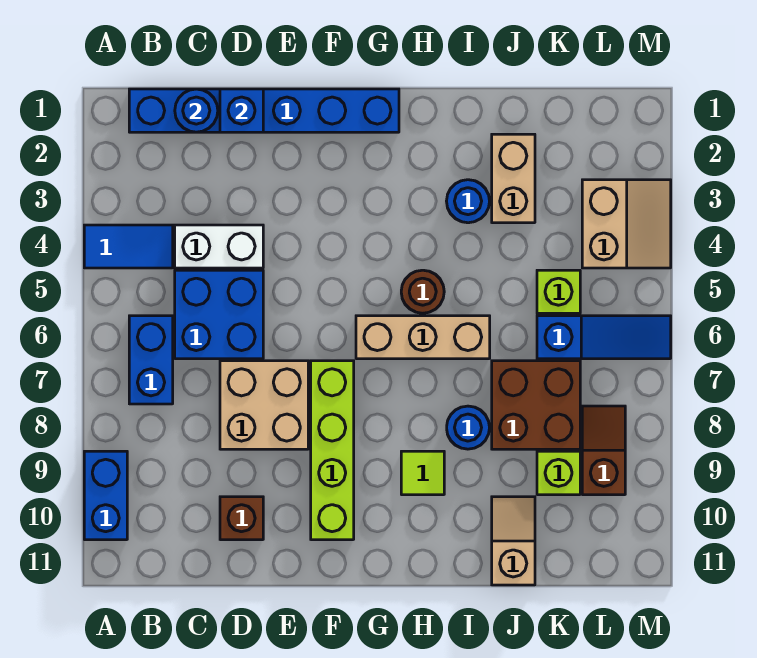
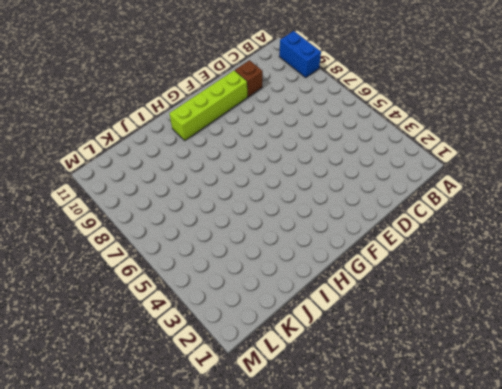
lime brick E10:H10 level 1 -> lime brick F7:F10 level 1
none -> blue tile A4:B4 level 1
none -> blue brick B1:G1 level 1
none -> blue brick B6:B7 level 1

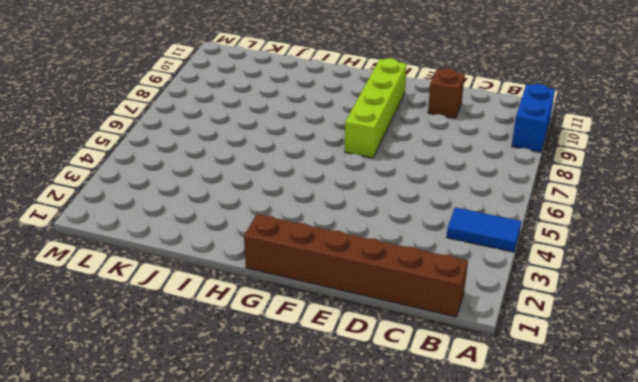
brown brick B1:G1 level 1 -> blue brick B1:G1 level 1
none -> blue brick B6:B7 level 1
none -> white brick C4:D4 level 1
none -> blue brick C5:D6 level 1

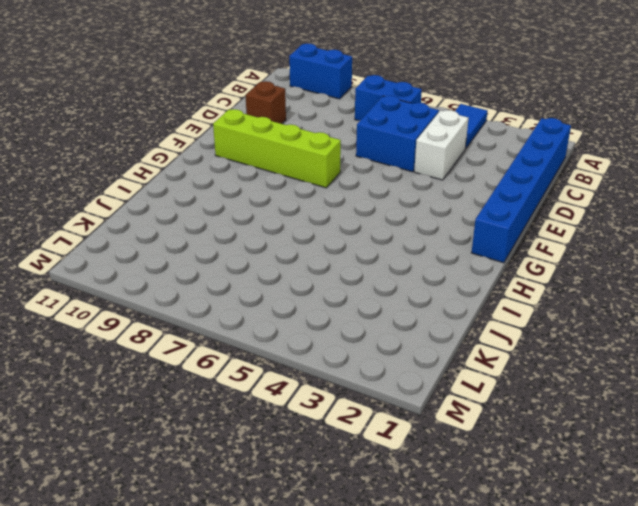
none -> tan brick D7:E8 level 1
none -> tan brick G6:I6 level 1
none -> brown round brick H5 level 1

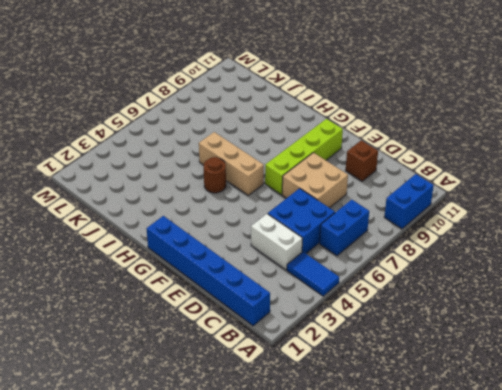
none -> lime tile H9 level 1
none -> blue round brick I3 level 1
none -> blue round brick I8 level 1

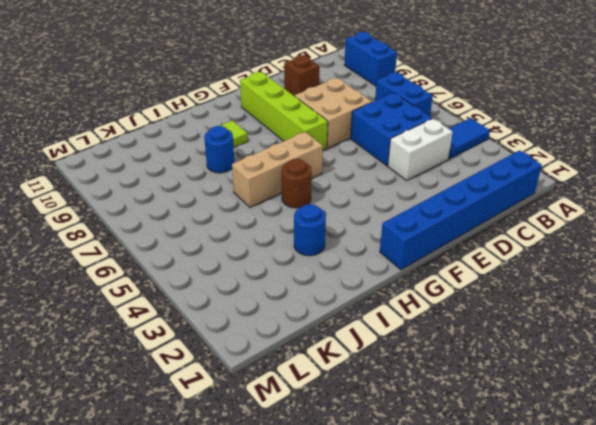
none -> tan brick J2:J3 level 1
none -> brown brick J7:K8 level 1
none -> tan slope J10:J11 level 1 top 11

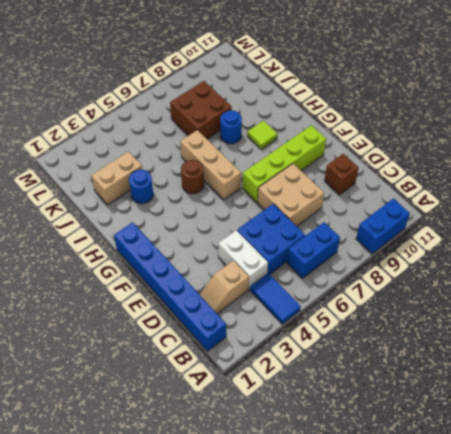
tan slope C2:C3 level 1 top 3 -> tan slope J10:J11 level 1 top 11
none -> lime brick K5 level 1
none -> blue slope K6:M6 level 1 top K
none -> lime brick K9 level 1

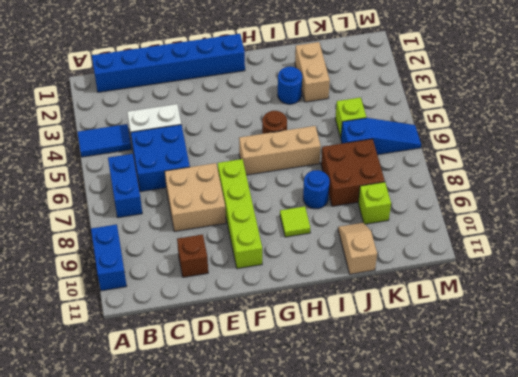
none -> tan slope L3:M4 level 1 top L
none -> brown slope L8:L9 level 1 top 9
none -> blue round brick C1 level 2

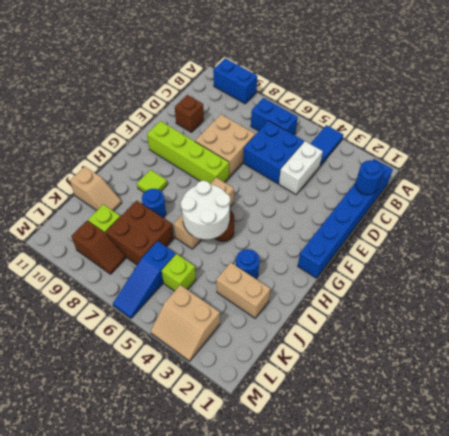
white round brick H5:I6 level 2 -> none
none -> blue brick D1 level 2

